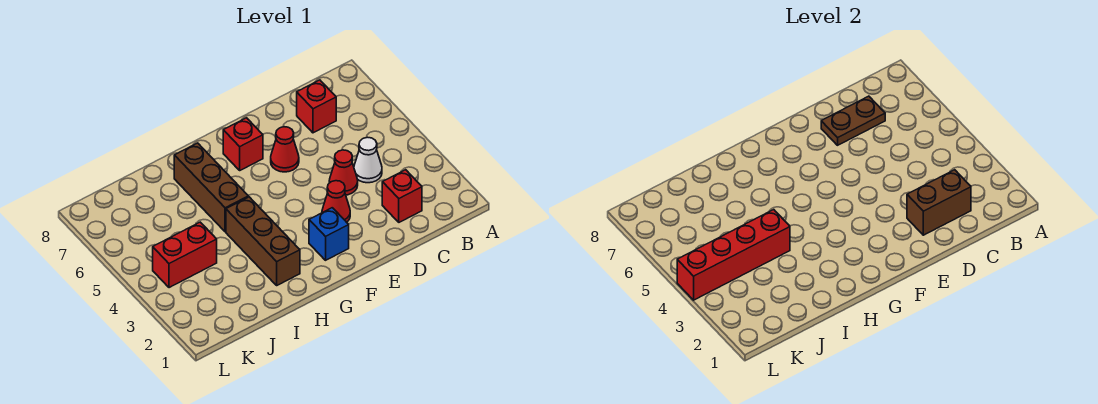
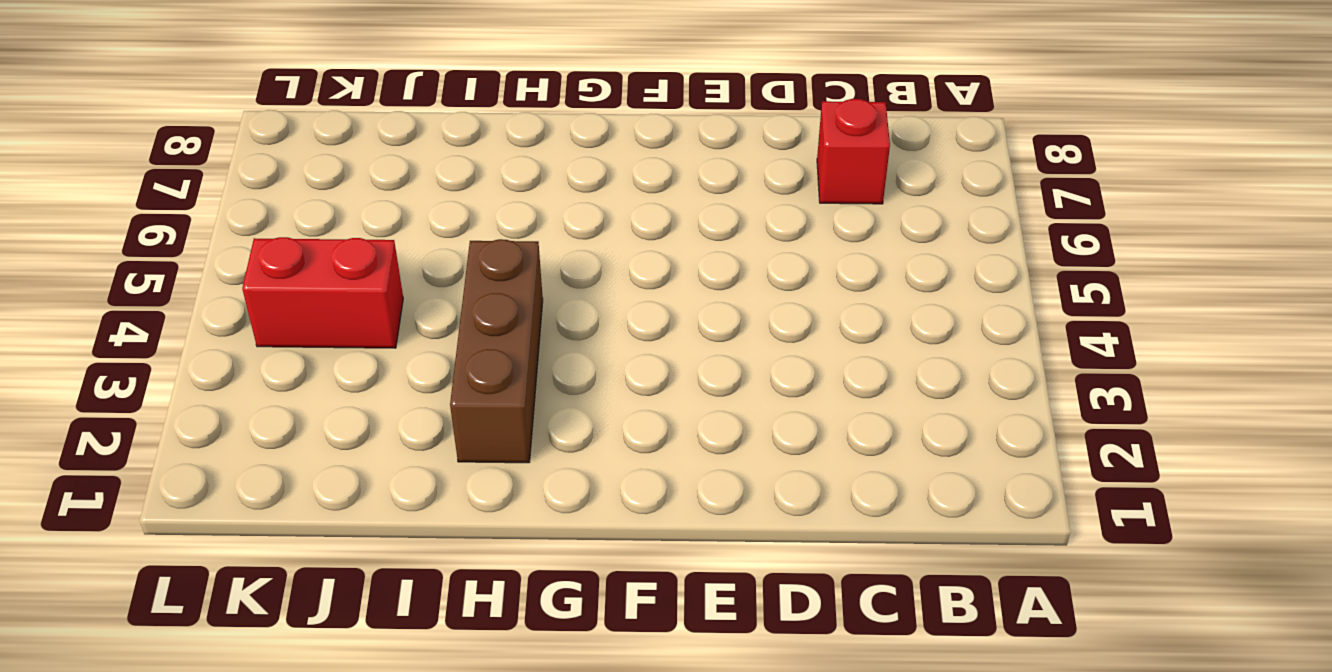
none -> red brick C2 level 1
none -> white cone C4 level 1
none -> red cone D4 level 1

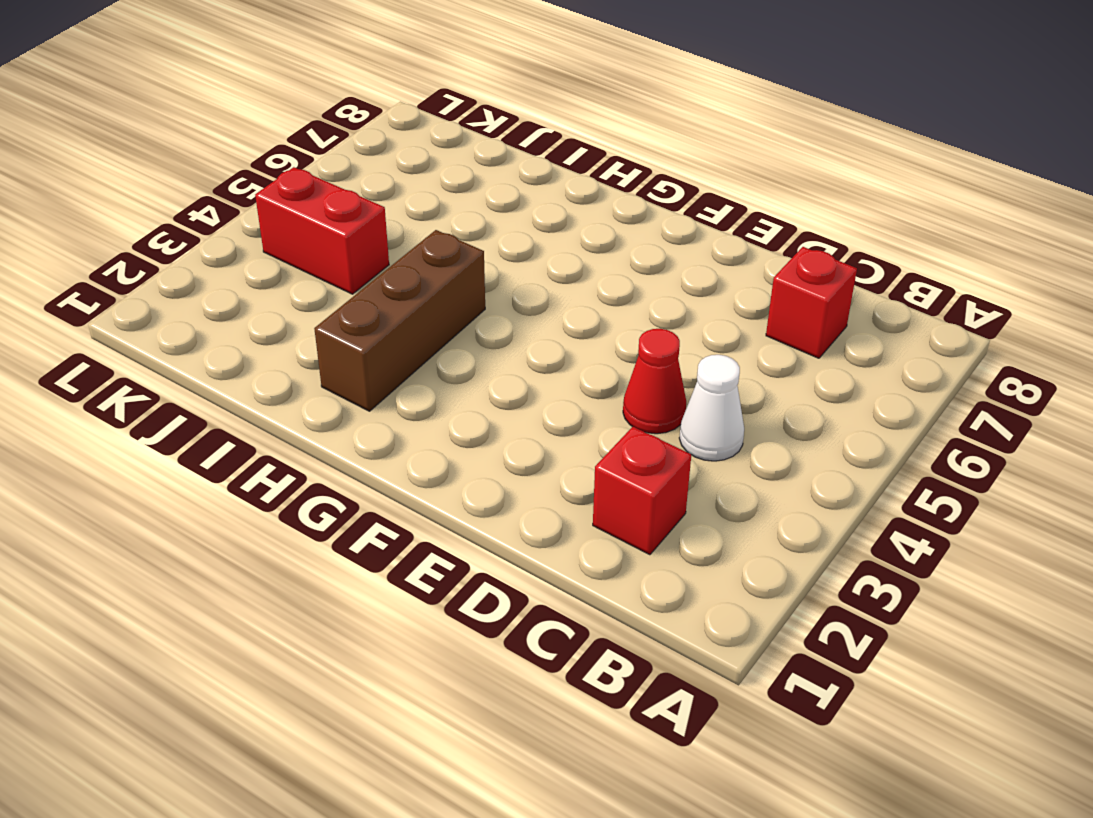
none -> red cone E3 level 1
none -> red cone E6 level 1
none -> blue brick F2 level 1

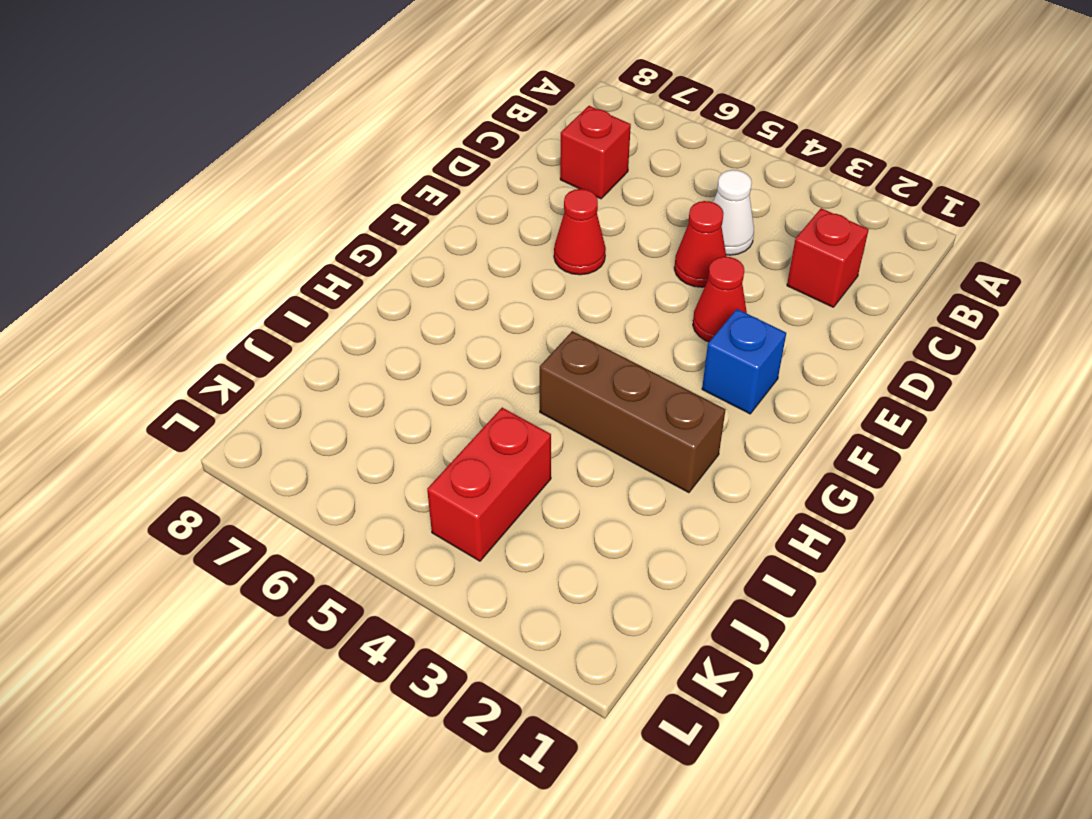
none -> red brick F7 level 1
none -> brown brick H5:H7 level 1
none -> brown brick C2:D2 level 2

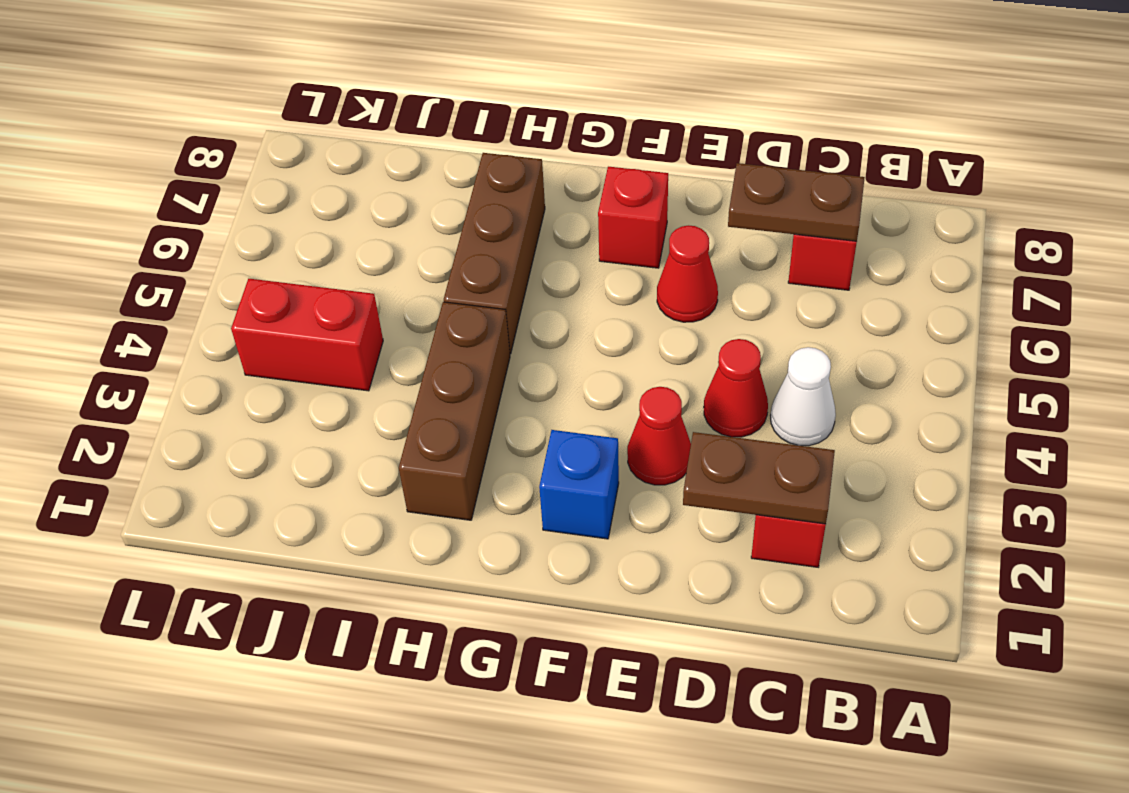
brown plate C2:D2 level 2 -> brown brick C2:D2 level 2
none -> red brick I4:L4 level 2

